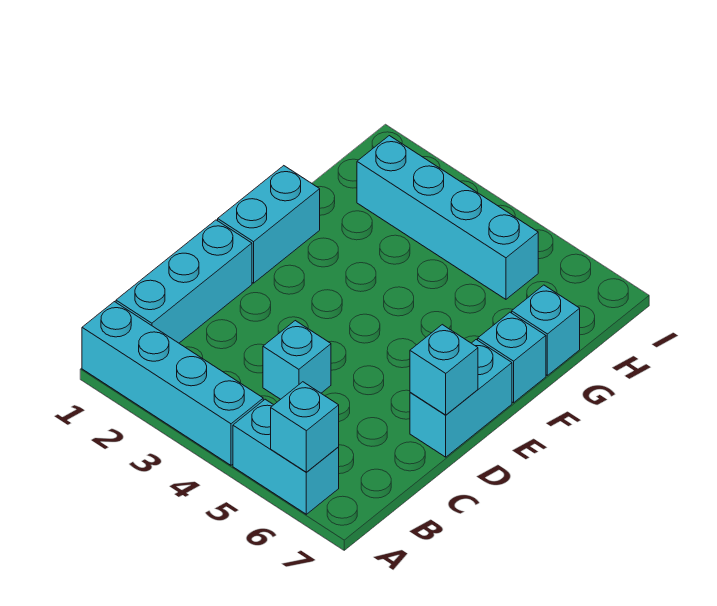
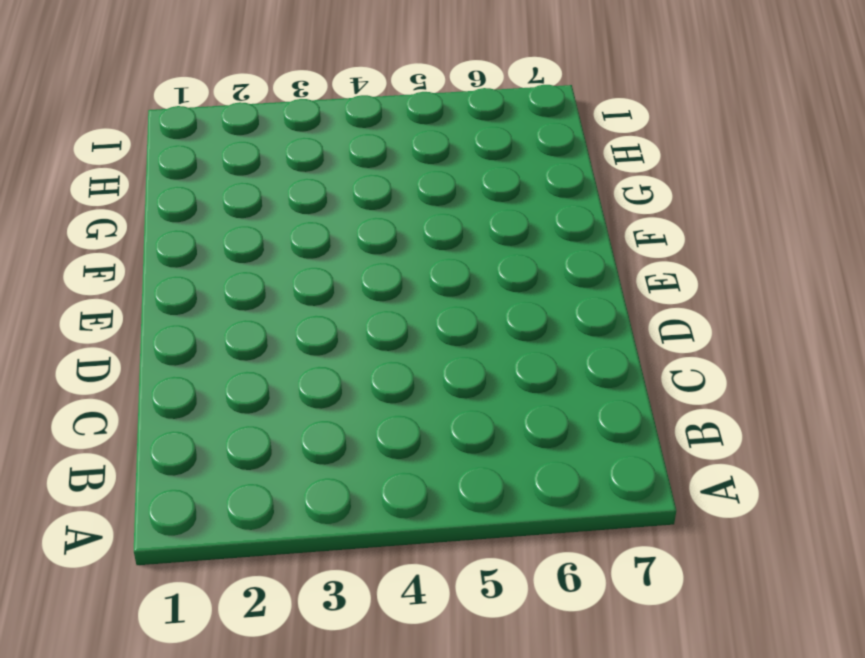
none -> cyan brick A1:A4 level 1
none -> cyan brick A5:A6 level 1

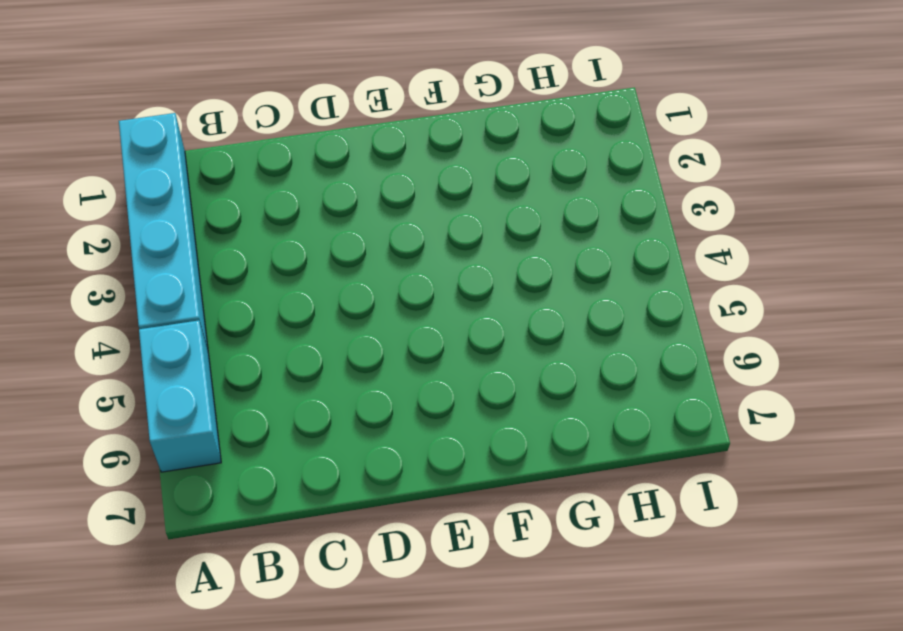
none -> cyan brick B1:D1 level 1
none -> cyan brick C4 level 1

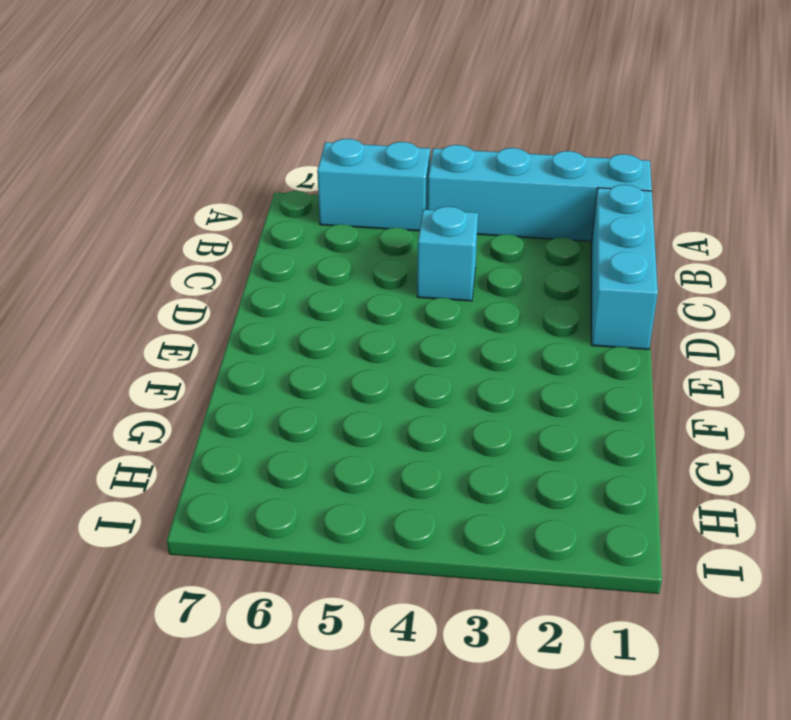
none -> cyan brick D7:E7 level 1
none -> cyan brick E1:F1 level 1

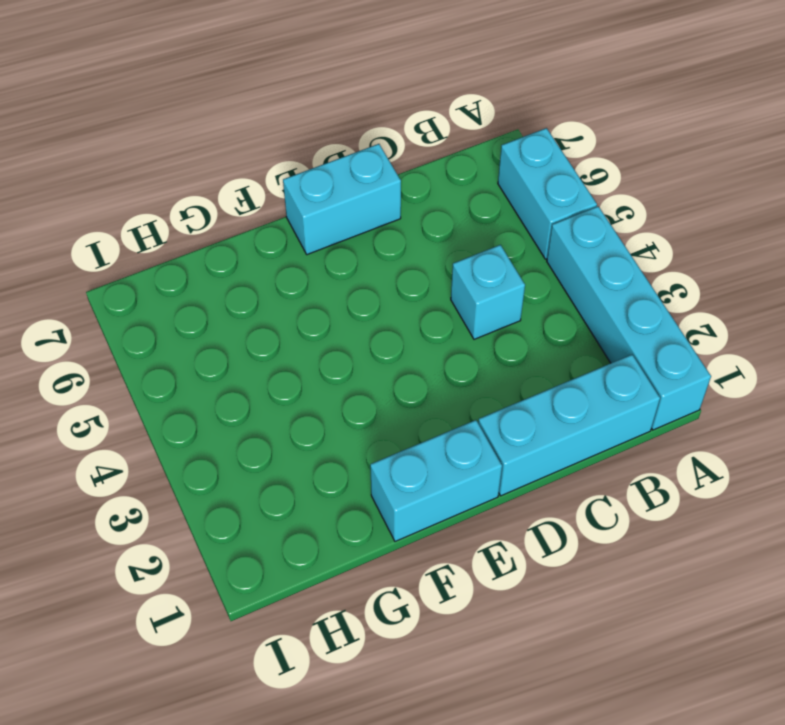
none -> cyan brick F7 level 1
none -> cyan brick G7 level 1

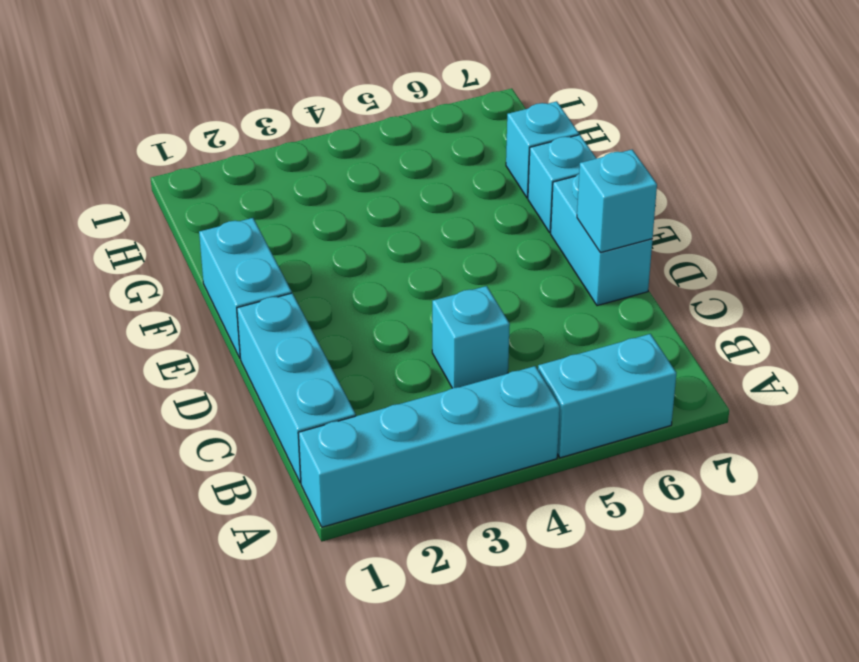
none -> cyan brick H2:H5 level 1
none -> cyan brick A6 level 2

